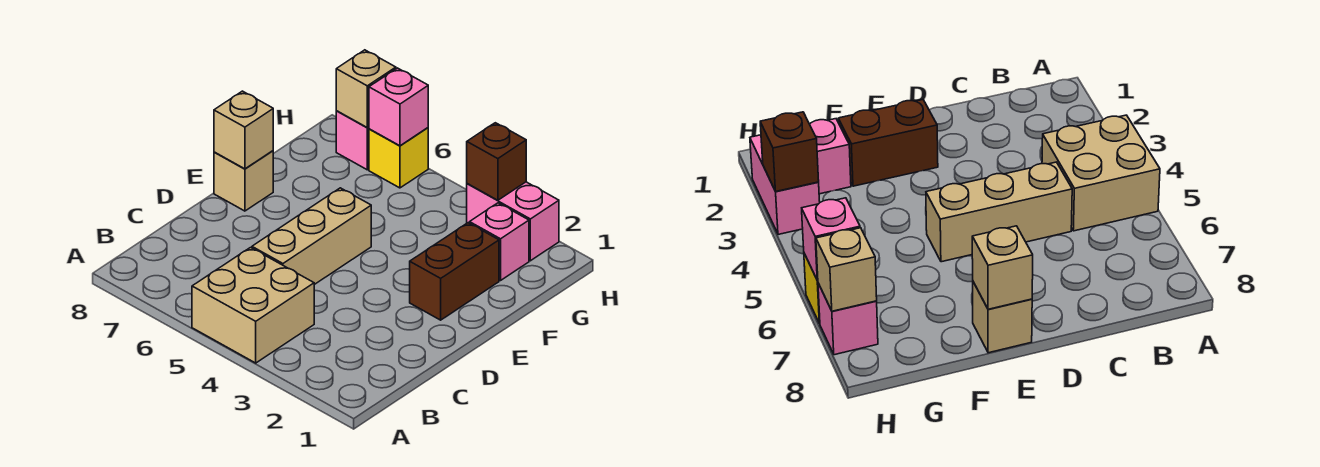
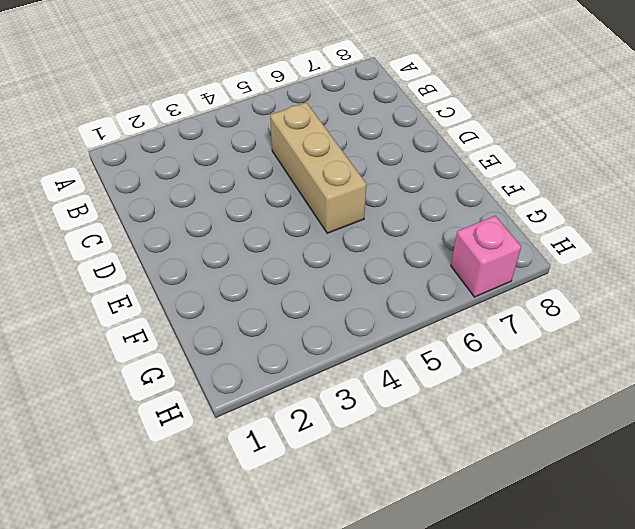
none -> tan brick A4:B5 level 1
none -> brown brick E2:F2 level 1
none -> tan brick E8 level 1

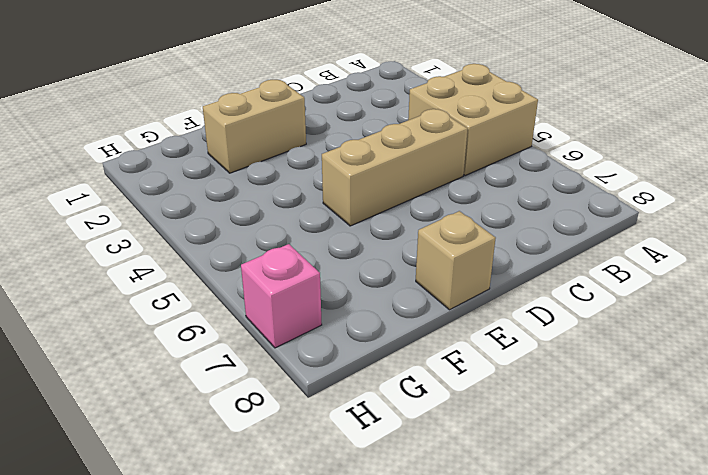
tan brick E2:F2 level 1 -> brown brick E2:F2 level 1
none -> pink brick G2 level 1
none -> pink brick H2:H3 level 1
none -> yellow brick H6 level 1

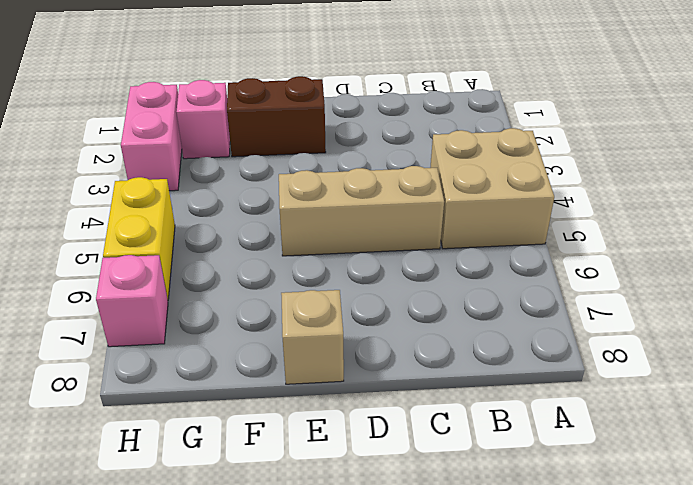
yellow brick H5:H6 level 1 -> yellow brick H6 level 1
none -> tan brick E8 level 2
none -> brown brick H3 level 2
none -> pink brick H6 level 2

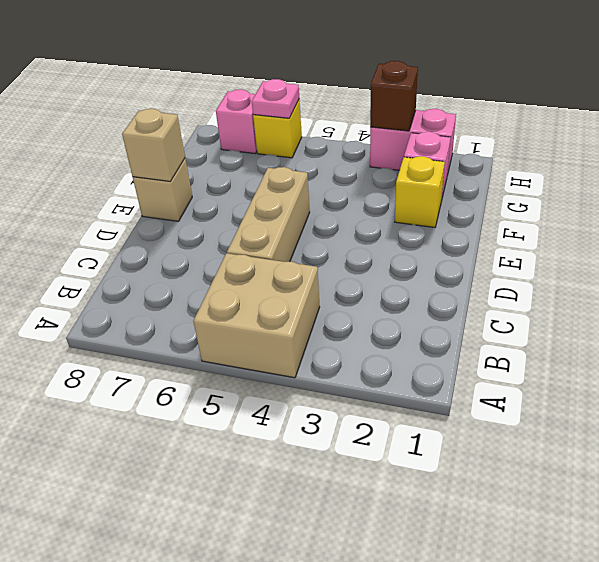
yellow brick F2 level 1 -> brown brick E2:F2 level 1
pink plate H6 level 2 -> pink brick H6 level 2
none -> tan brick H7 level 2

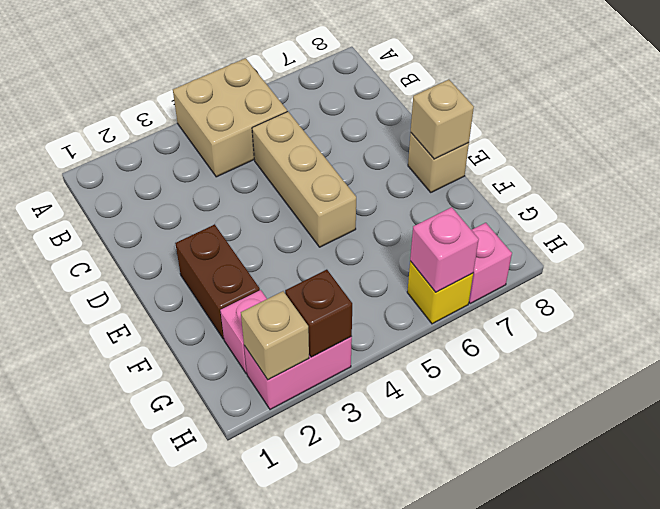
tan brick H2 level 2 -> tan brick H7 level 2

